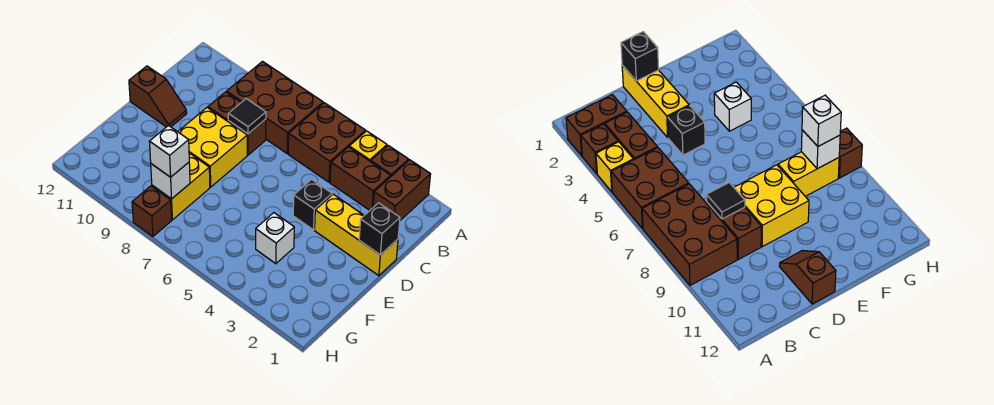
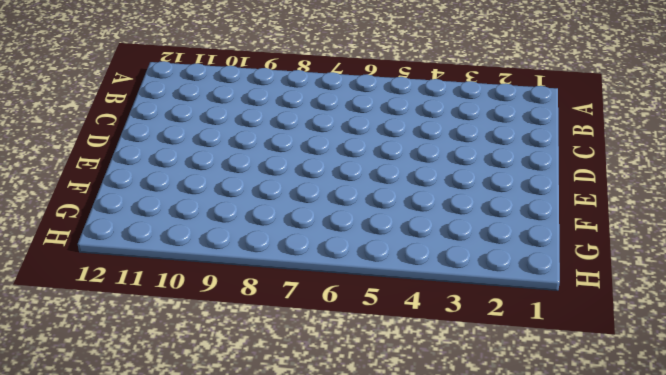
none -> brown brick A2:B2 level 1
none -> brown brick A3 level 1
none -> yellow brick A4 level 1

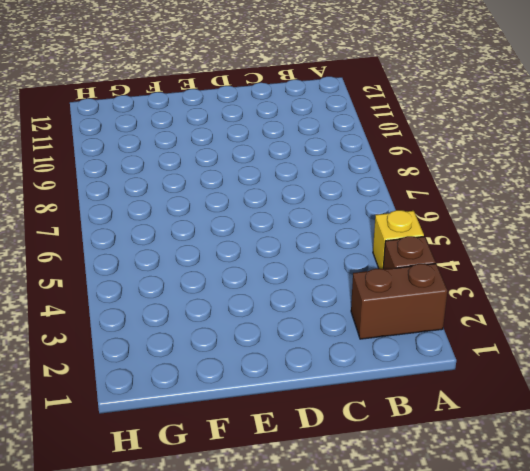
none -> brown brick A5:B6 level 1
none -> brown brick A7:B9 level 1
none -> brown brick B3:B4 level 1

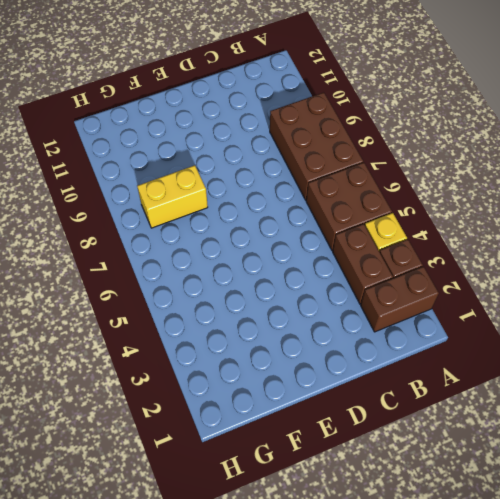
none -> brown brick C8:C9 level 1
none -> yellow brick D1:D3 level 1
none -> black brick D4 level 1

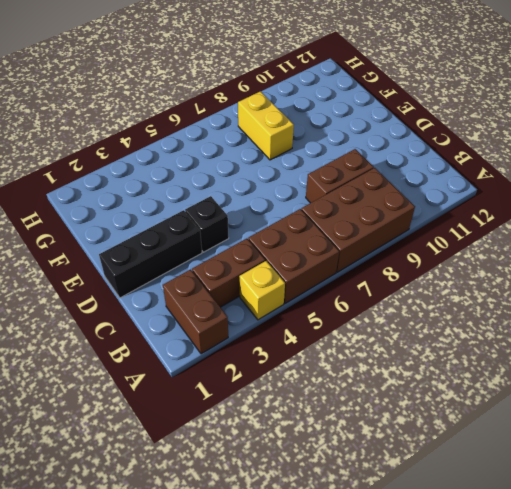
black brick D1:D3 level 1 -> yellow brick D1:D3 level 1
none -> brown brick A3 level 1
none -> yellow brick D8:E9 level 1
none -> brown slope D11:D12 level 1 top 12

